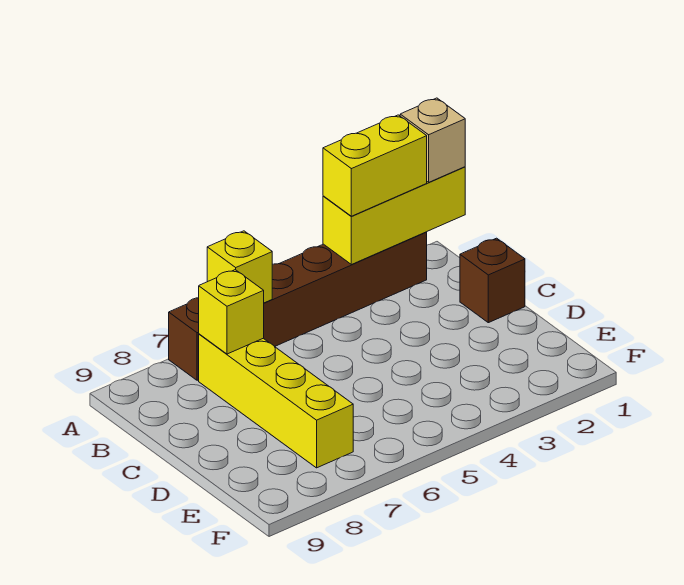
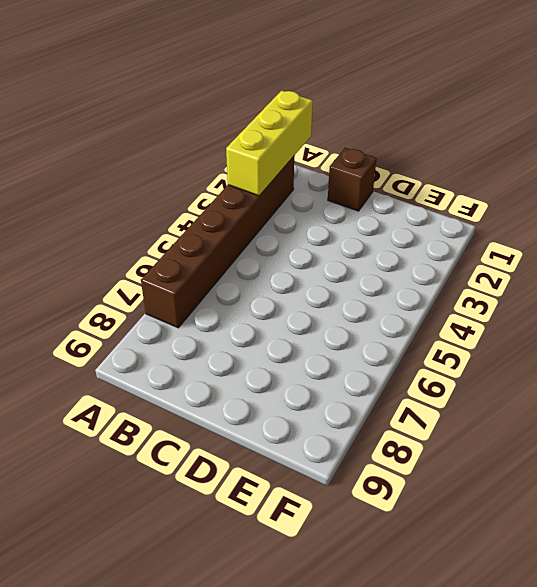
none -> yellow brick B7:E7 level 1
none -> yellow brick A6 level 2

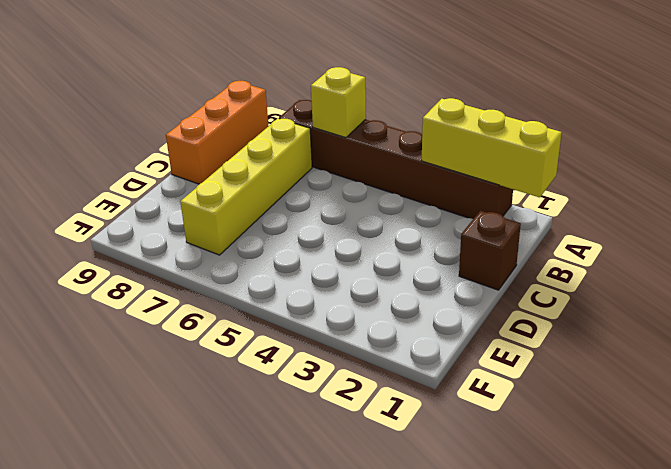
orange brick A9:C9 level 1 -> none
none -> yellow brick B7 level 2
none -> tan brick A1 level 3

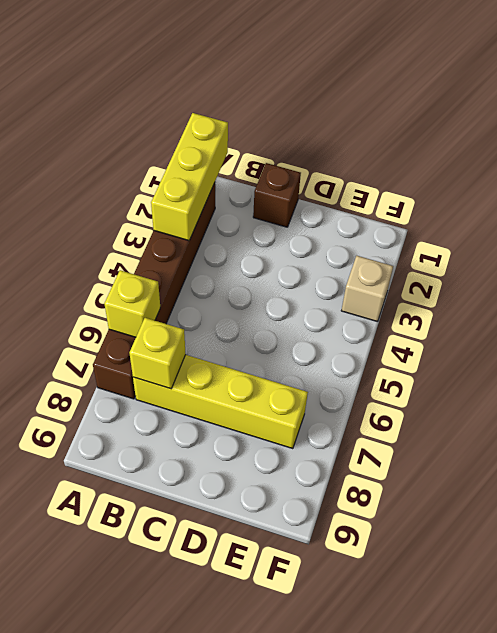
tan brick F3 level 1 -> tan brick A1 level 3
none -> yellow brick A2:A3 level 3

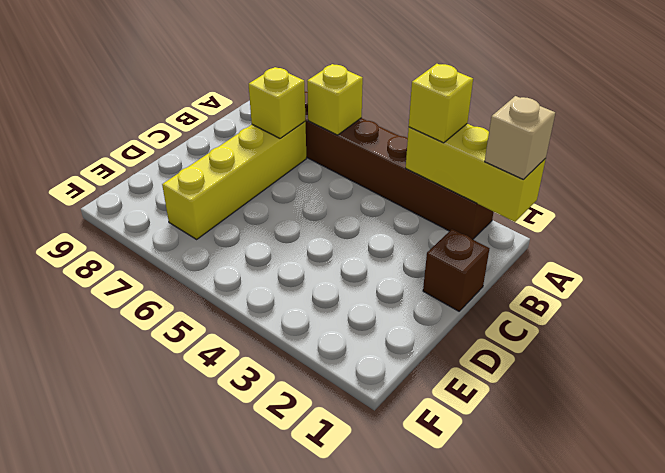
yellow brick A3 level 3 -> yellow brick A2:A3 level 3

